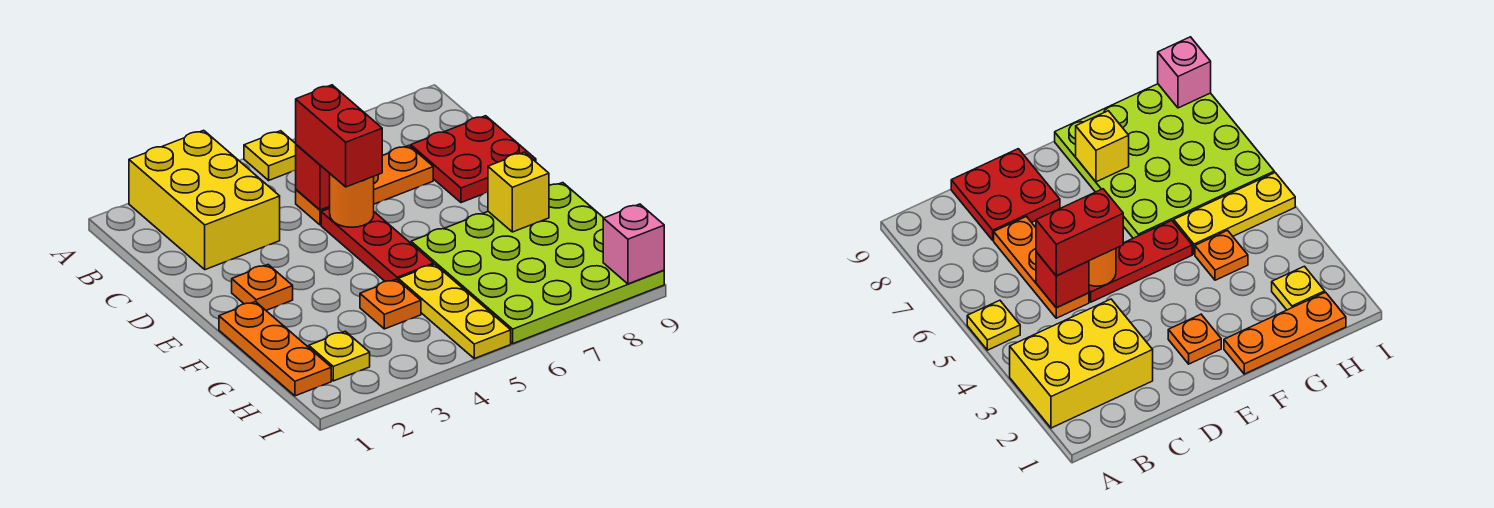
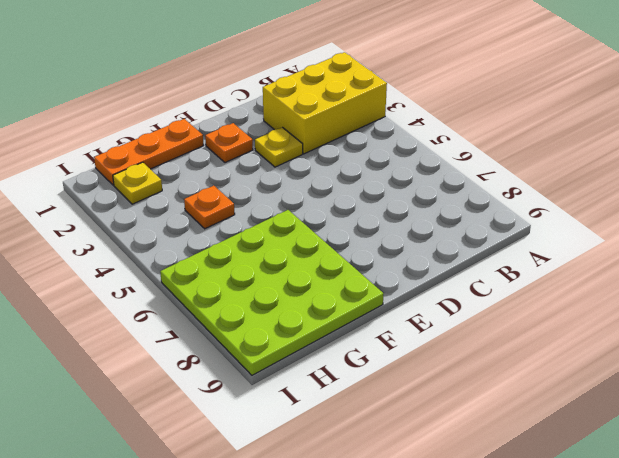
yellow plate D3 level 1 -> yellow plate A5 level 1
none -> orange plate C5:C7 level 1
none -> red plate C8:D9 level 1
none -> red plate D5:F5 level 1

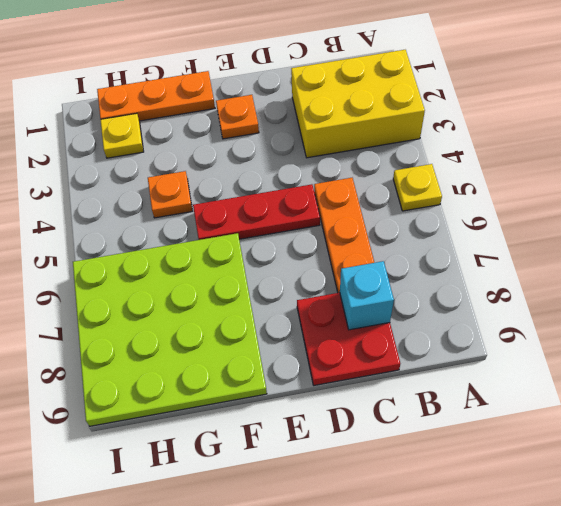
cyan brick C8 level 2 -> none
none -> yellow plate G5:I5 level 1
none -> red brick C5 level 2
none -> orange round brick D5 level 2

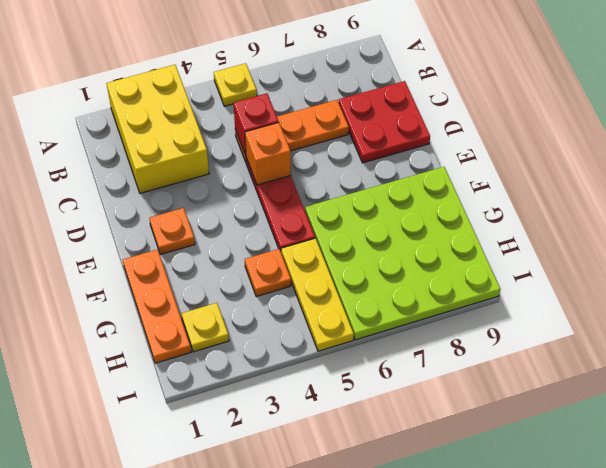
orange brick D5 level 2 -> orange round brick D5 level 2
none -> yellow brick F8 level 2
none -> pink brick I9 level 2
none -> red brick C5:D5 level 3

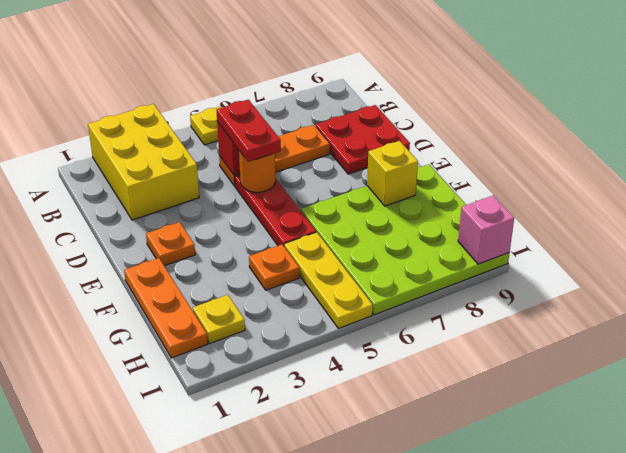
red plate C5:D5 level 3 -> red brick C5:D5 level 3

